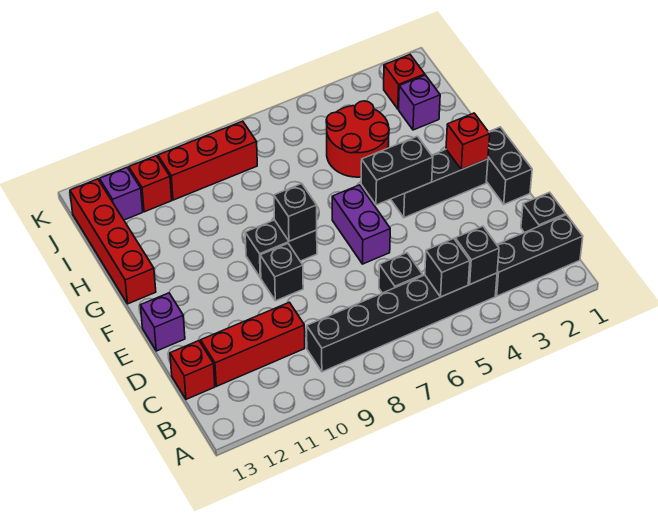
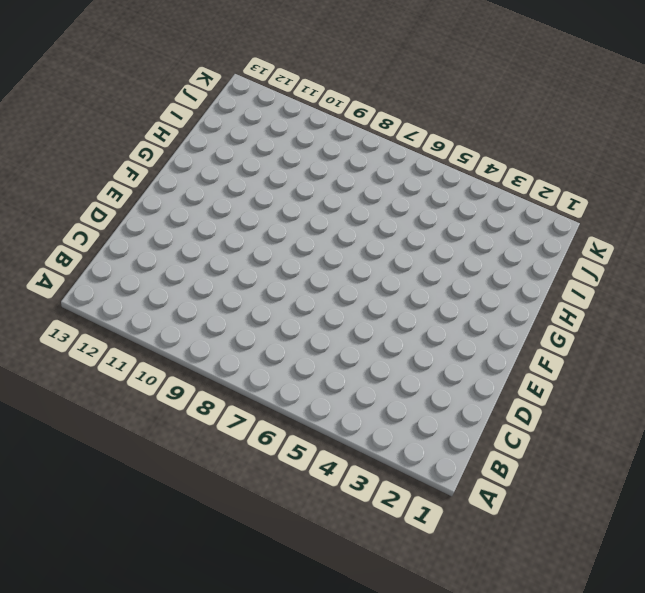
none -> black brick B1:B3 level 1
none -> black brick B4:B9 level 1
none -> black brick C1 level 1

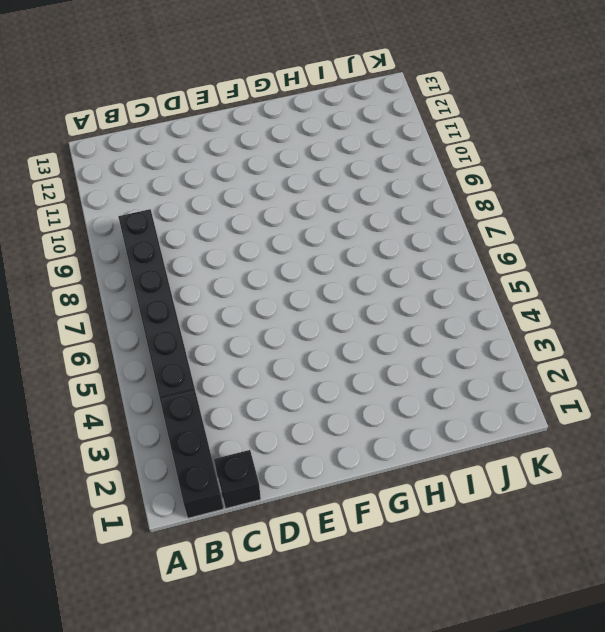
none -> black brick C6 level 1
none -> red brick C10:C12 level 1
none -> red brick C13 level 1

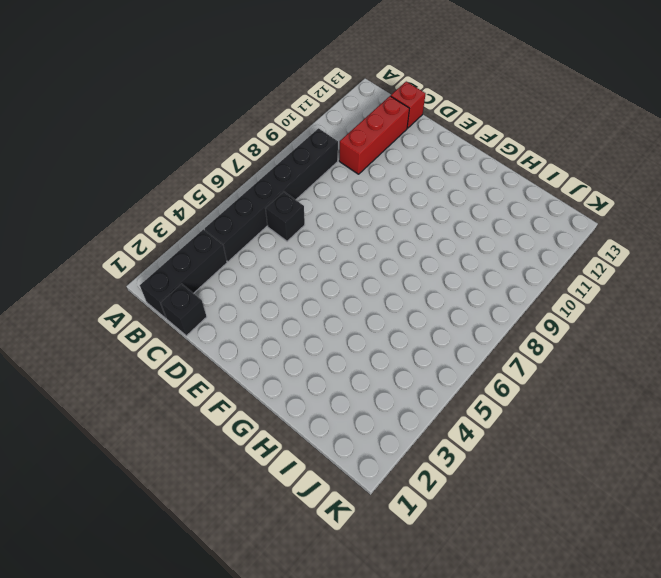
none -> black brick E1:F1 level 1
none -> purple brick E6:F6 level 1
none -> black brick E9 level 1

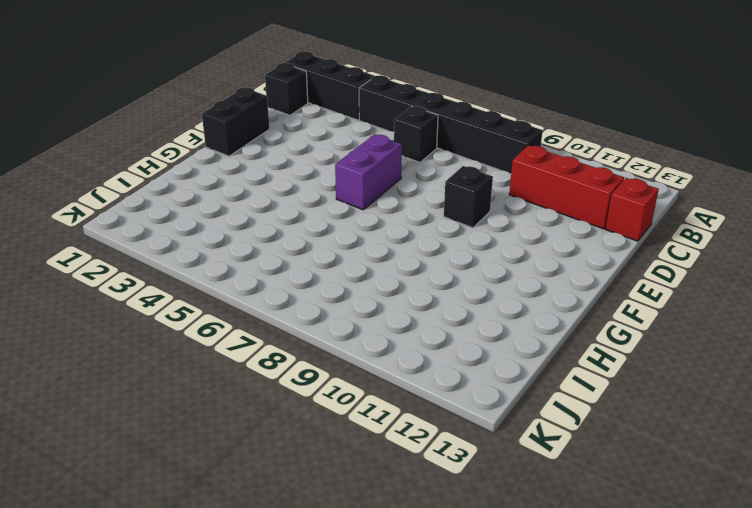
none -> purple brick E13 level 1
none -> black brick F2:F4 level 1
none -> black brick F8:F9 level 1

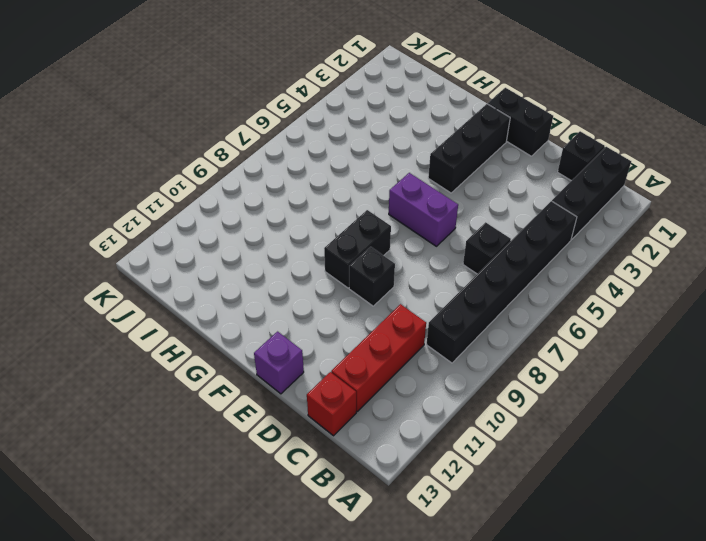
none -> red brick G13:J13 level 1
none -> red round brick H4:I5 level 1
none -> purple brick I2 level 1

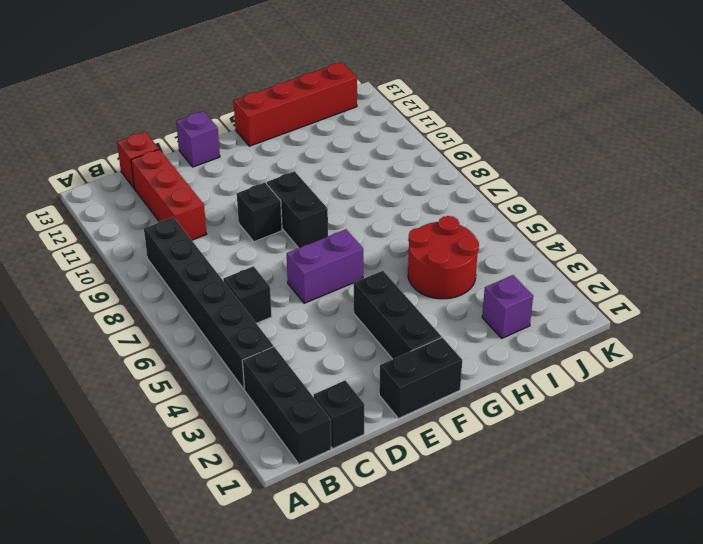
none -> red brick J2 level 1
none -> red brick J8:J10 level 1
none -> red brick J11 level 1

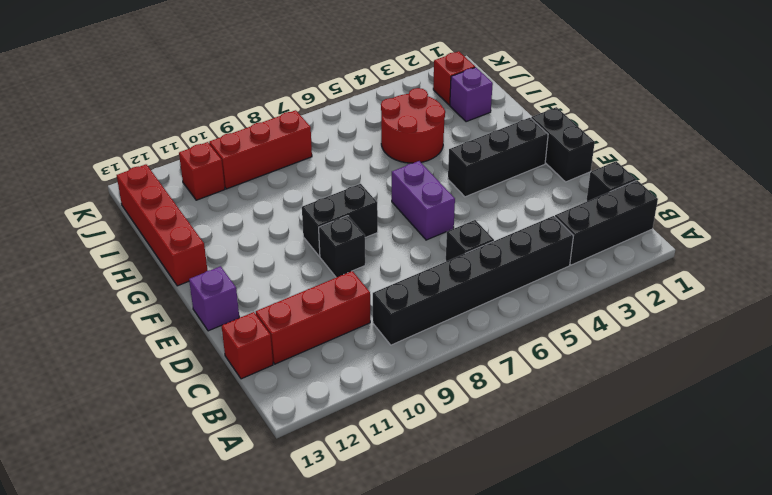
none -> purple brick J12 level 1
none -> black brick B4 level 2
none -> black brick B5 level 2

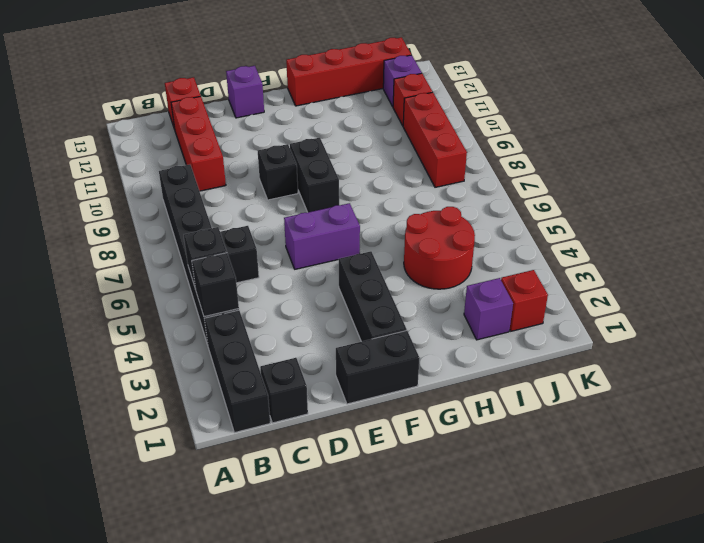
none -> red brick F2 level 2
none -> black brick F4:F5 level 2
none -> black brick F8 level 2

